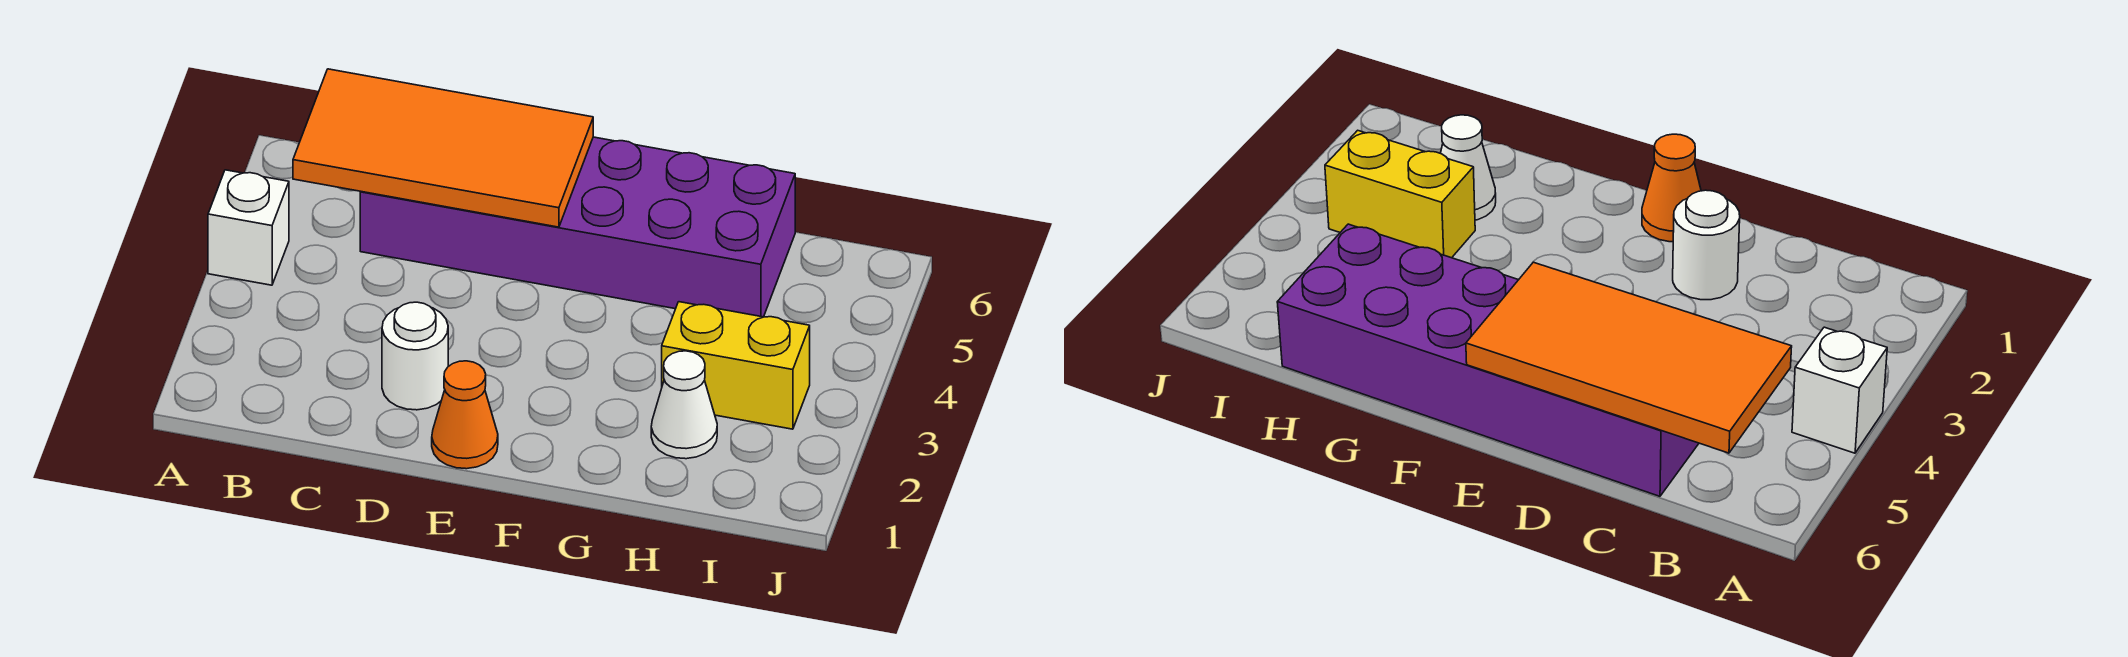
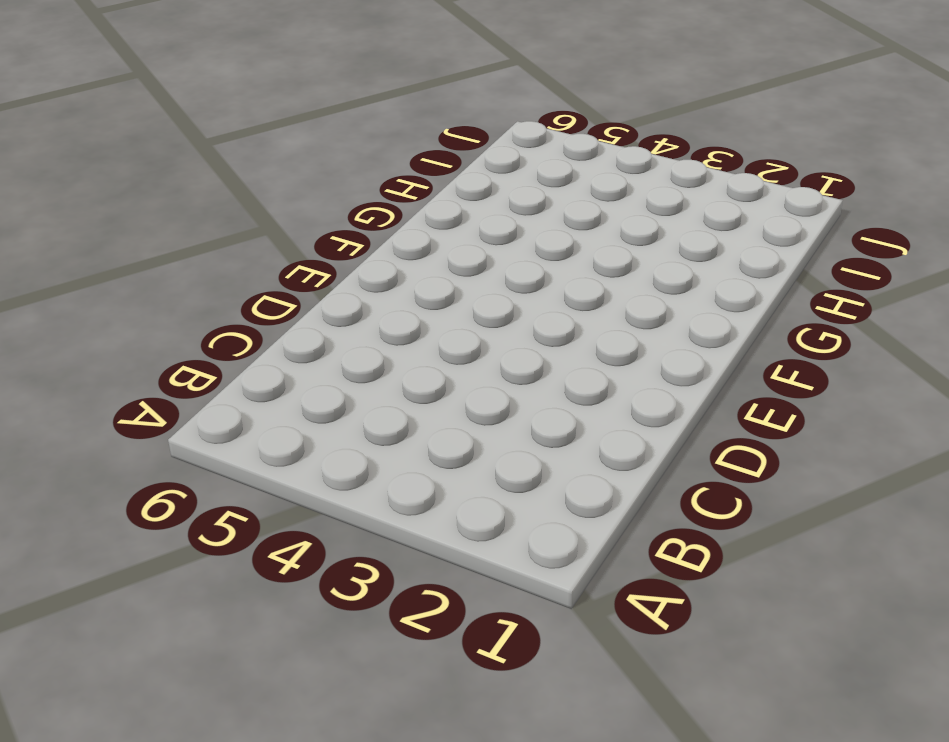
none -> white brick A4 level 1
none -> purple brick C5:H6 level 1

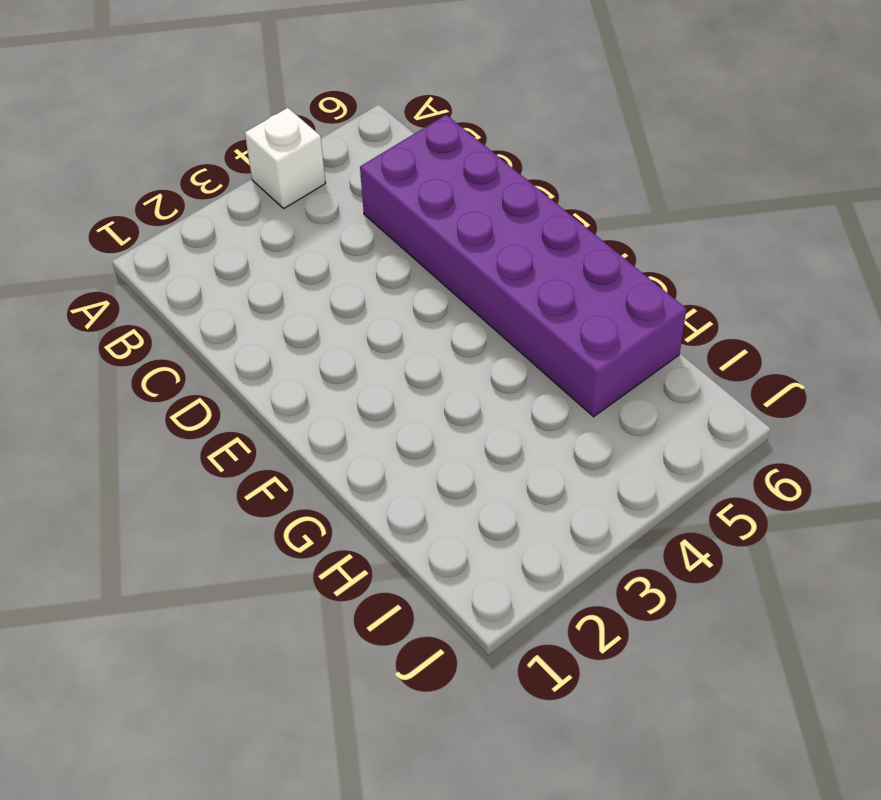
none -> white round brick D2 level 1
none -> orange cone E1 level 1

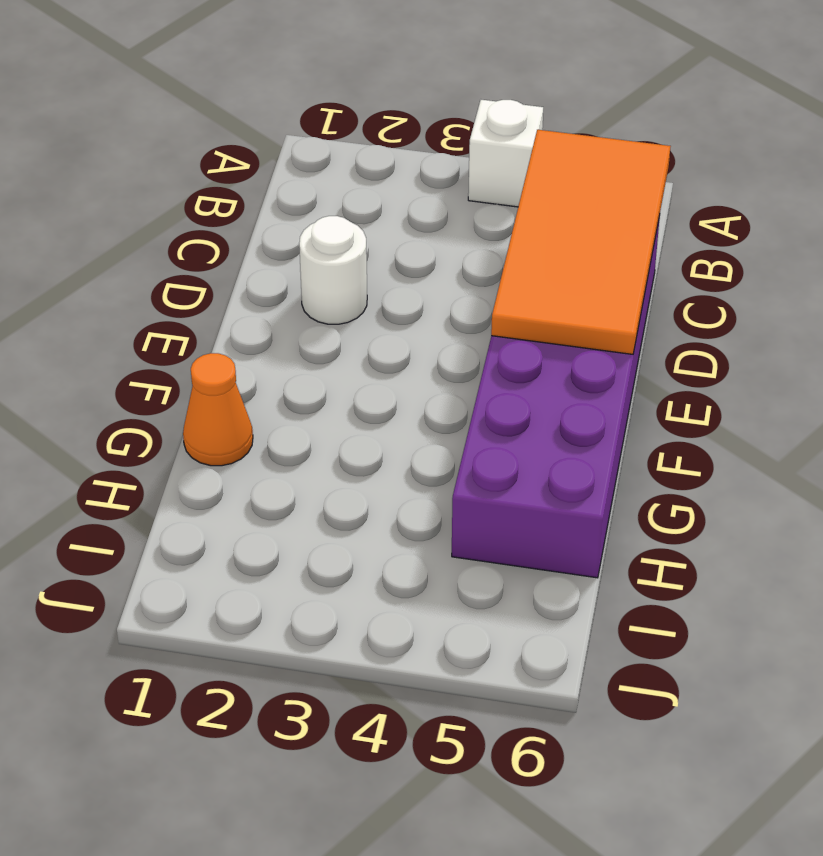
orange cone G1 level 1 -> orange cone E1 level 1
none -> white cone H2 level 1
none -> yellow brick H3:I3 level 1

